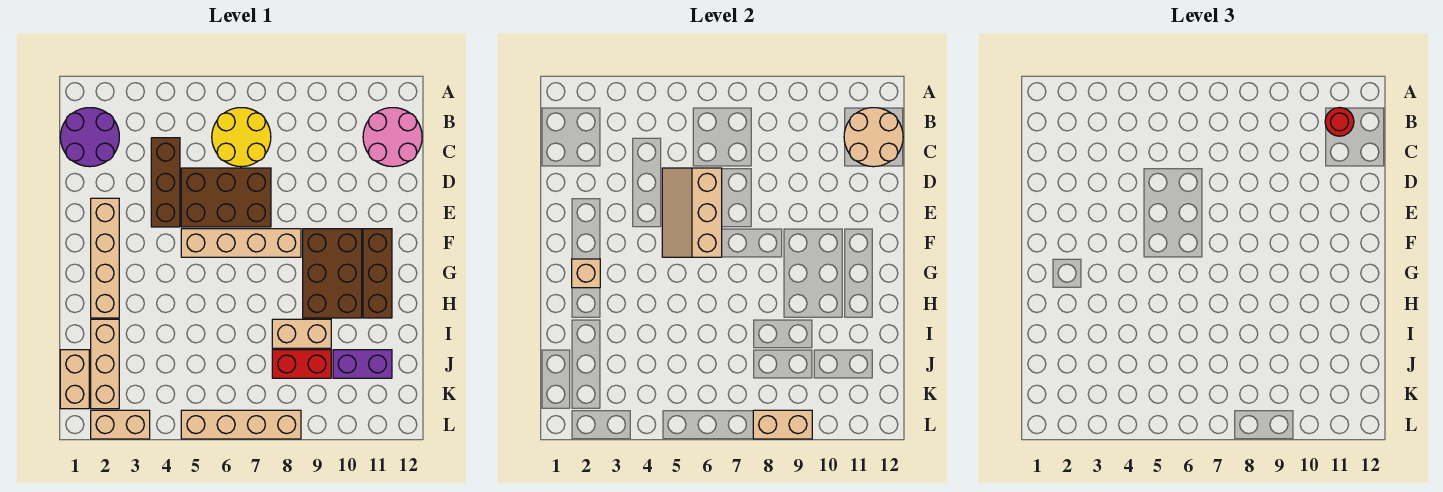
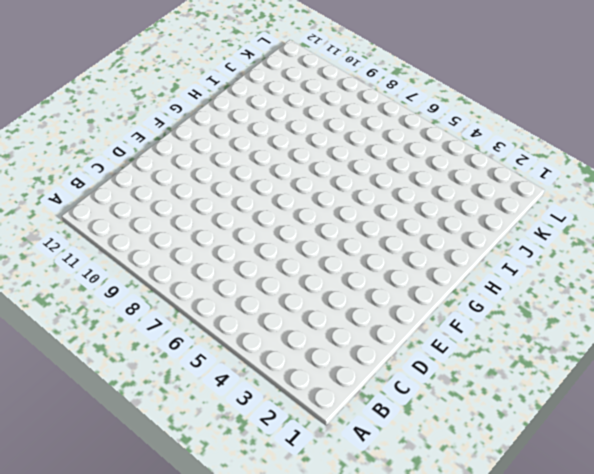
none -> purple round brick B1:C2 level 1
none -> yellow round brick B6:C7 level 1
none -> pink round brick B11:C12 level 1

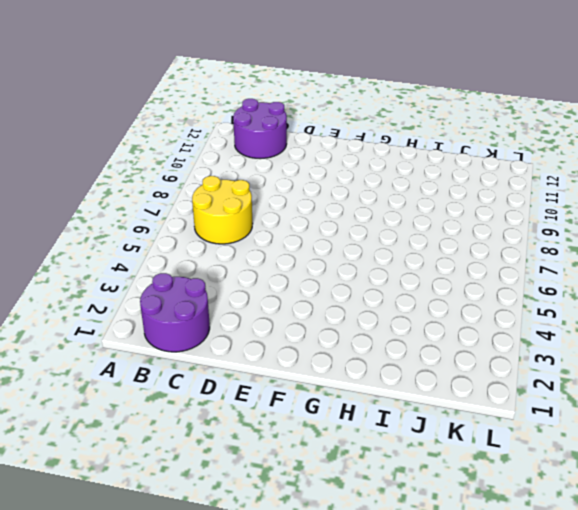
purple round brick B11:C12 level 1 -> pink round brick B11:C12 level 1
none -> brown brick C4:E4 level 1
none -> brown brick D5:E7 level 1
none -> tan brick E2:H2 level 1

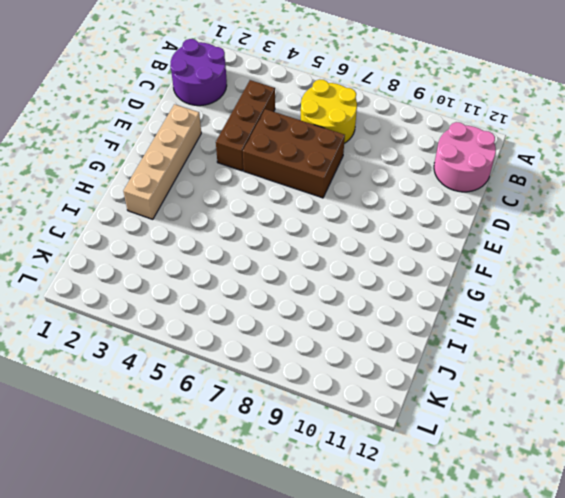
none -> tan brick F5:F8 level 1
none -> brown brick F9:H10 level 1
none -> brown brick F11:H11 level 1

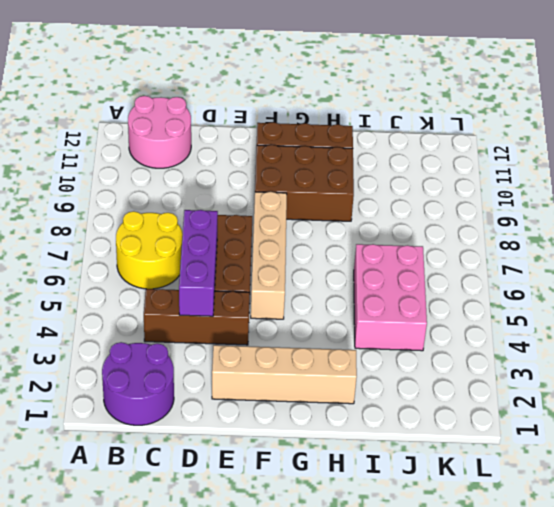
purple brick D4:D6 level 2 -> tan slope D5:F6 level 2 top 6
pink brick I4:J6 level 1 -> none
none -> tan brick I2:K2 level 1
none -> tan brick I8:I9 level 1
none -> tan brick J1:K1 level 1

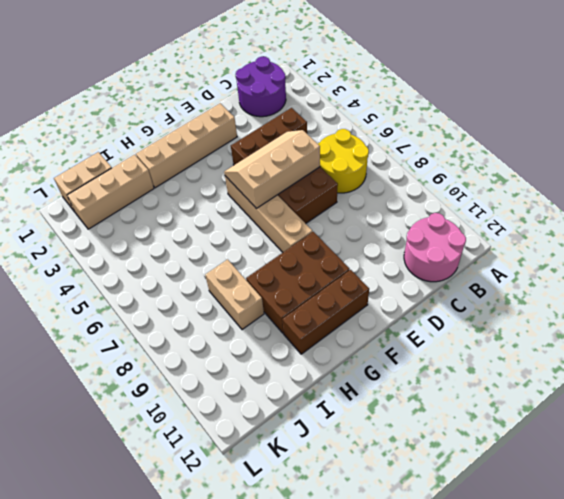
none -> red brick J8:J9 level 1
none -> purple brick J10:J11 level 1
none -> tan brick L2:L3 level 1

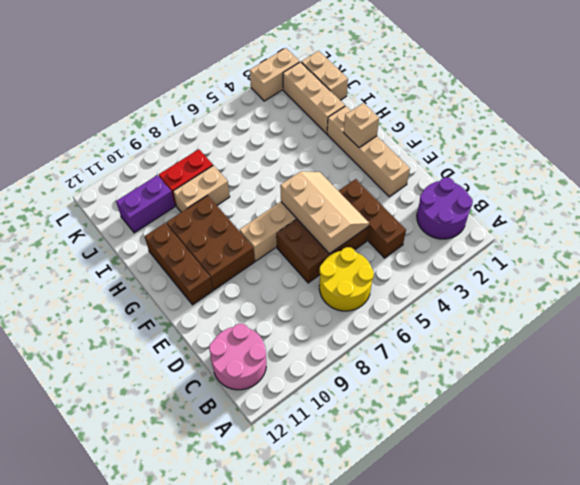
none -> tan brick L5:L8 level 1
none -> tan round brick B11:C12 level 2
none -> tan brick L8:L9 level 2

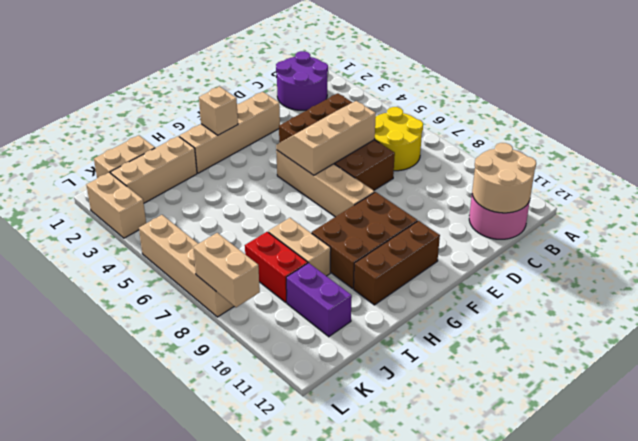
none -> red round brick B11 level 3

